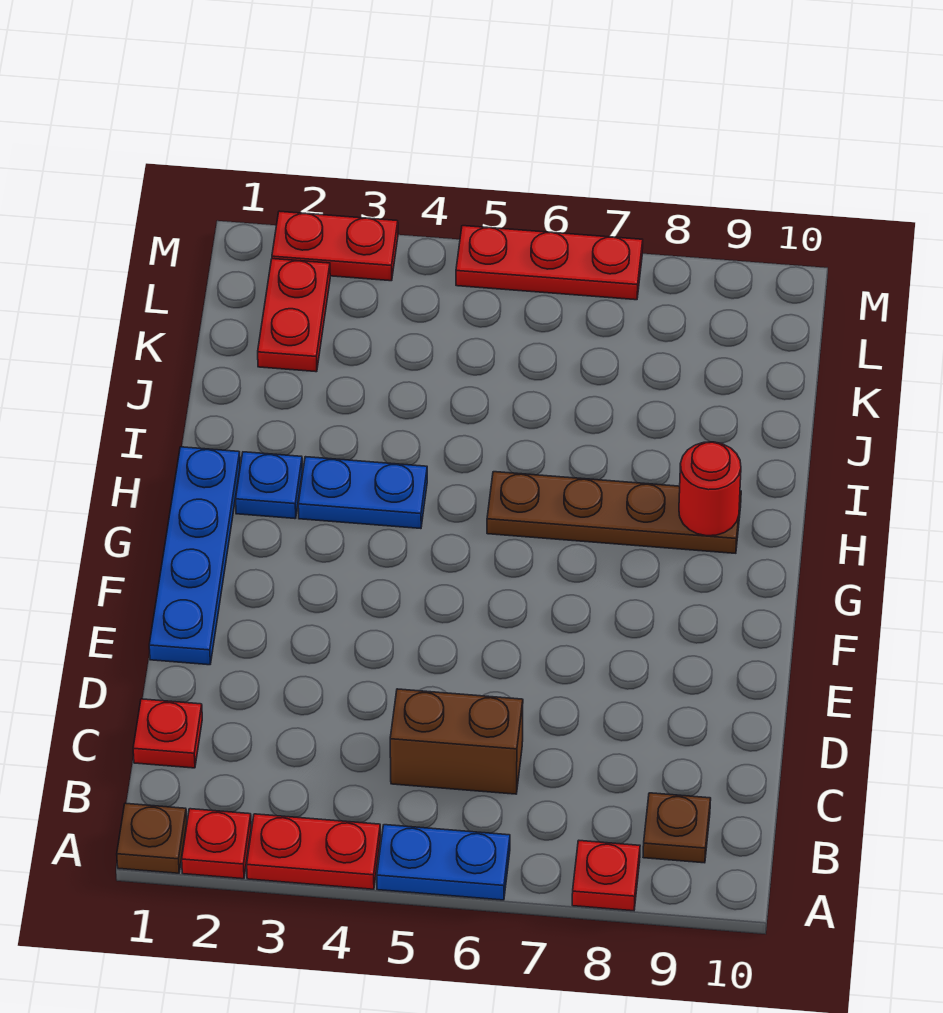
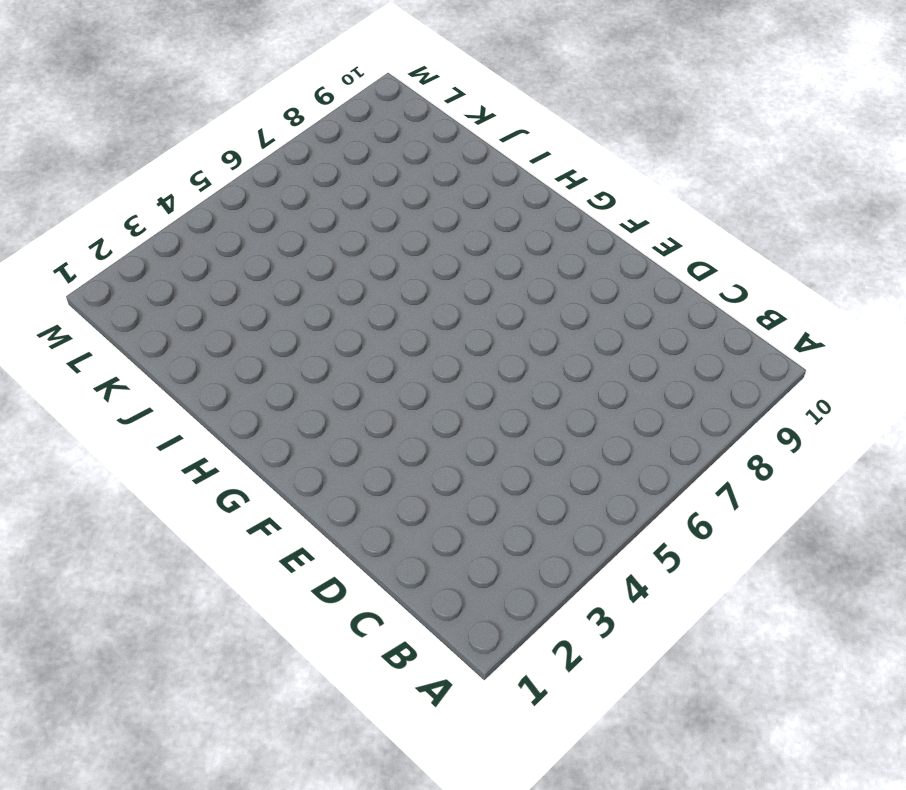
none -> brown plate A1 level 1
none -> red plate A2 level 1
none -> red plate A3:A4 level 1

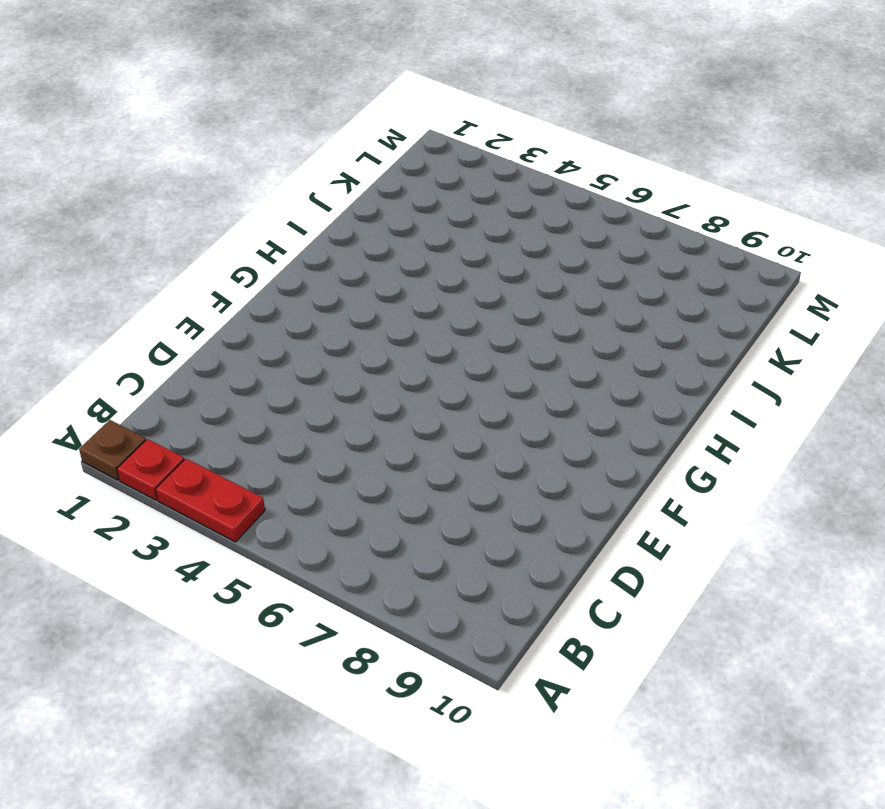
none -> blue plate A5:A6 level 1
none -> red plate A8 level 1
none -> brown plate B9 level 1

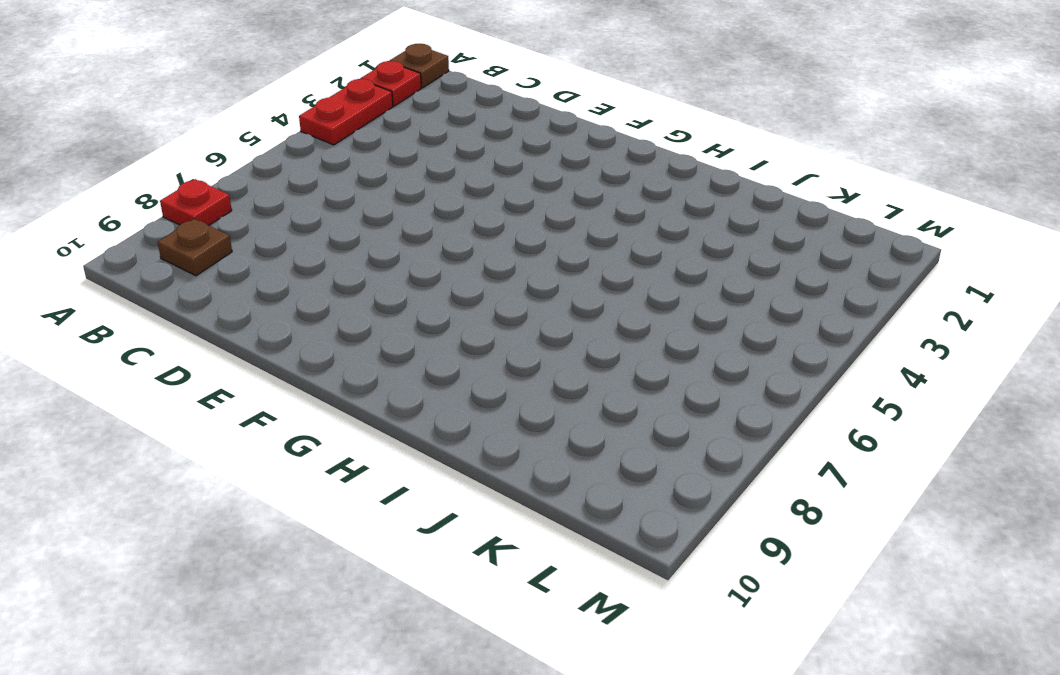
none -> blue plate A5:A6 level 1
none -> red plate C1 level 1
none -> brown brick C5:C6 level 1

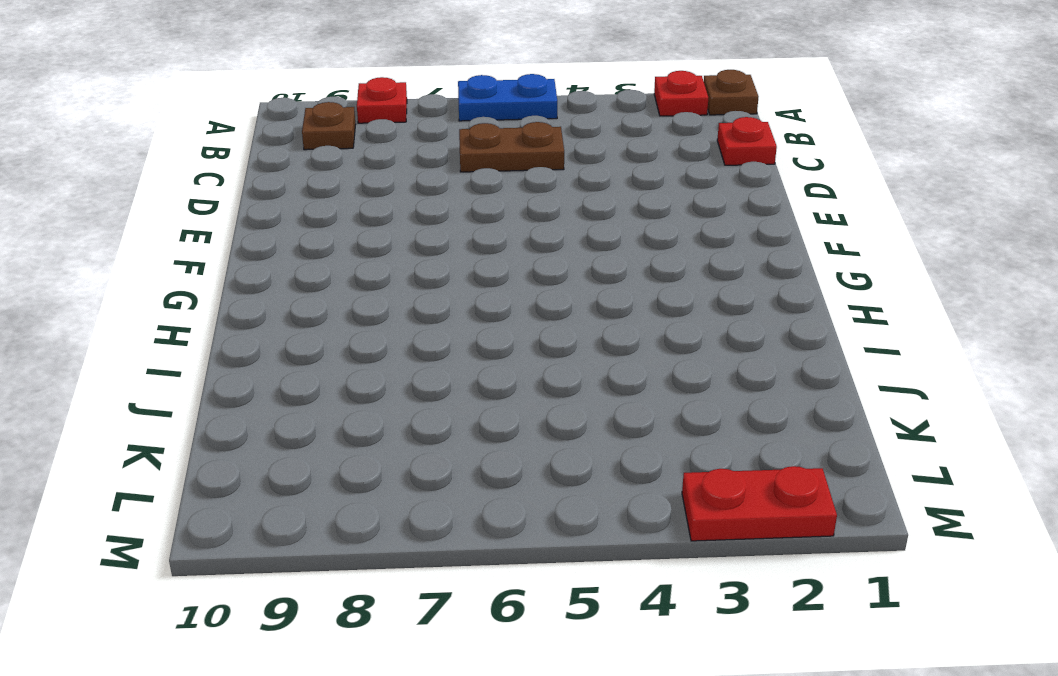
brown plate C5:C6 level 1 -> brown brick C5:C6 level 1
none -> red plate A3:A4 level 1
none -> blue plate E1:H1 level 1
none -> blue plate H2 level 1

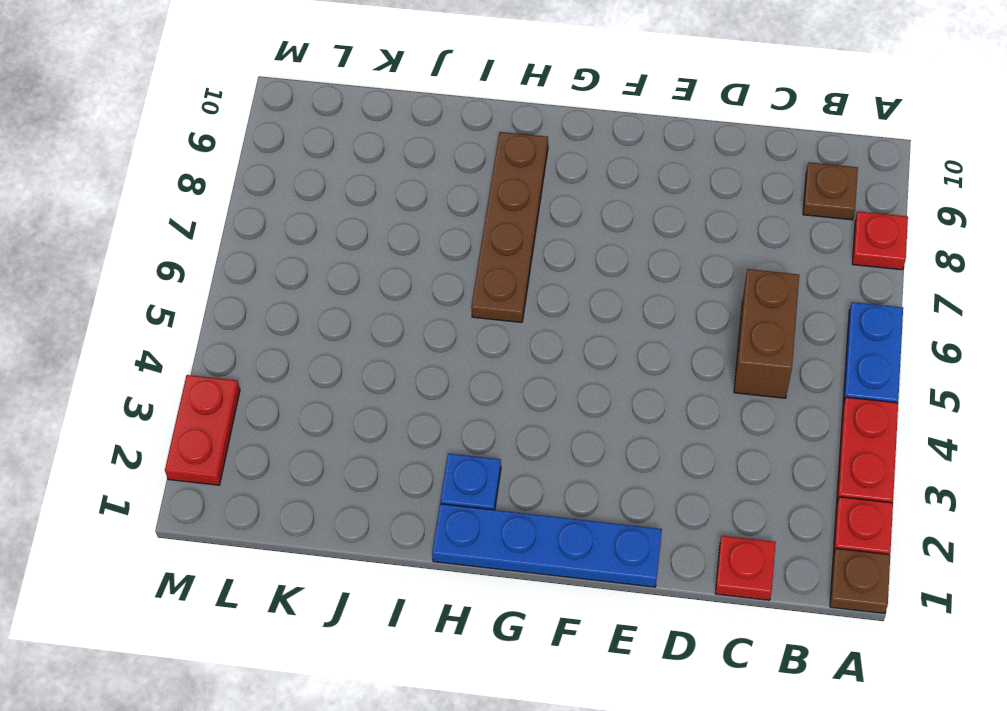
none -> blue plate H3:H4 level 1
none -> red plate K2:L2 level 1
none -> red plate M5:M7 level 1

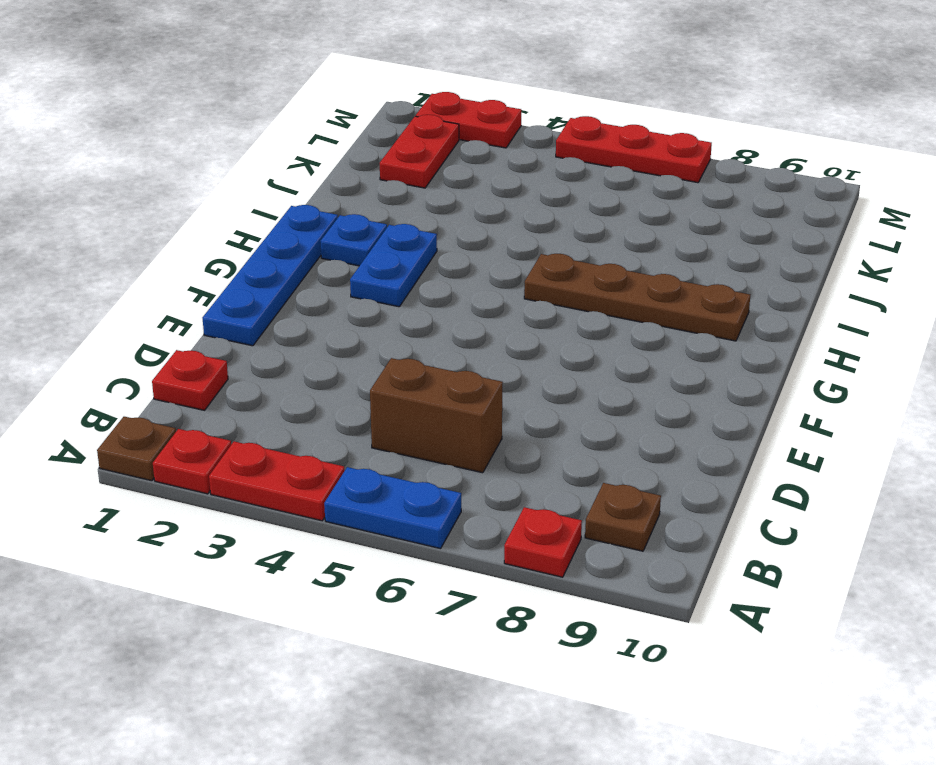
blue plate G3:H3 level 1 -> blue plate H3:H4 level 1
none -> red round brick H9 level 2

